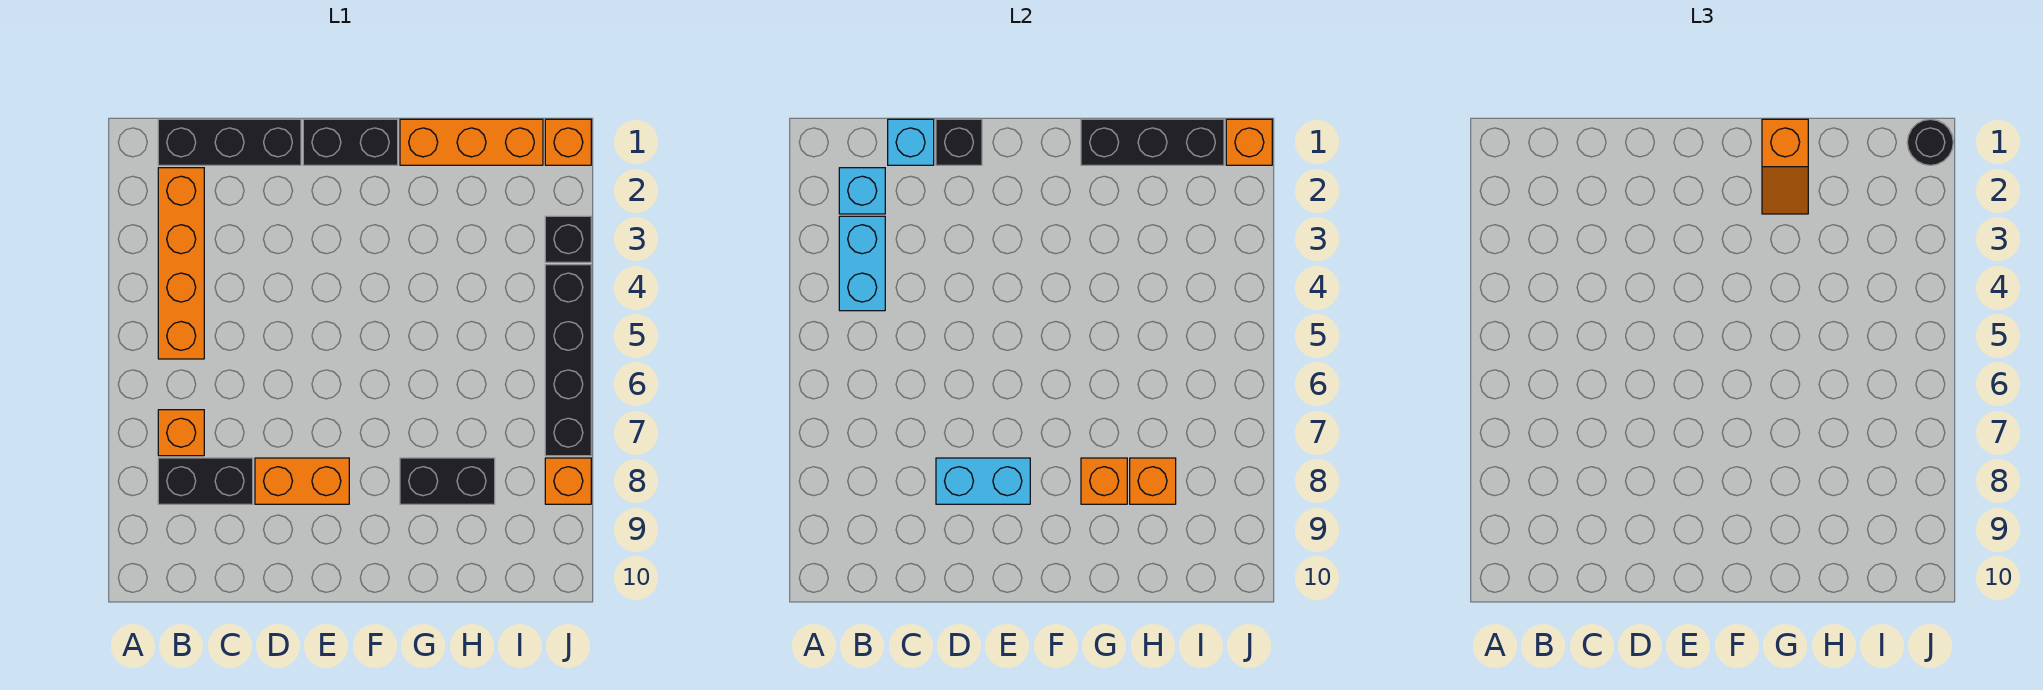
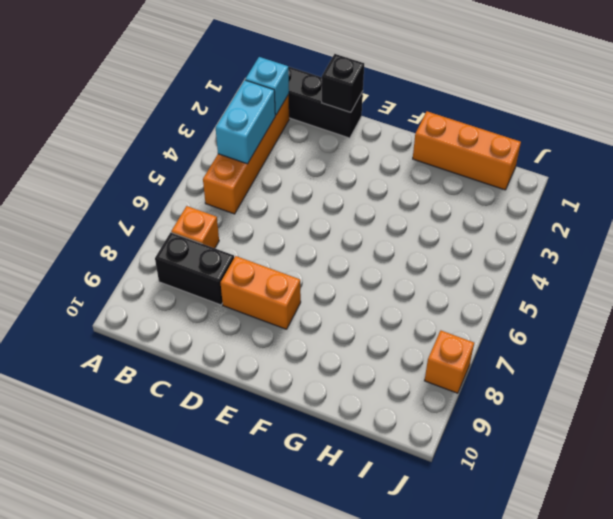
none -> black brick E1:F1 level 1
none -> black brick G8:H8 level 1
none -> orange brick J1 level 1

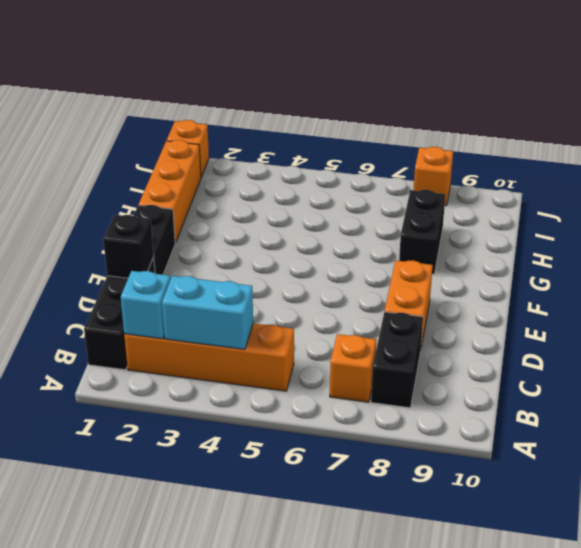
none -> black brick J3 level 1
none -> black brick J4:J7 level 1
none -> cyan brick C1 level 2

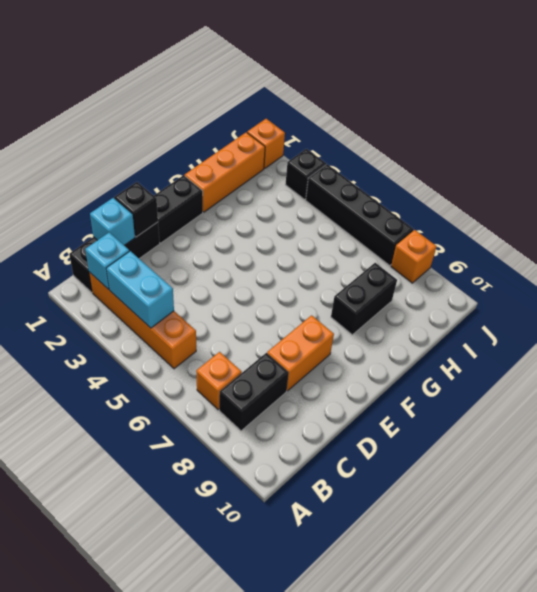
none -> cyan brick D8:E8 level 2
none -> black brick G1:I1 level 2
none -> orange brick G8 level 2

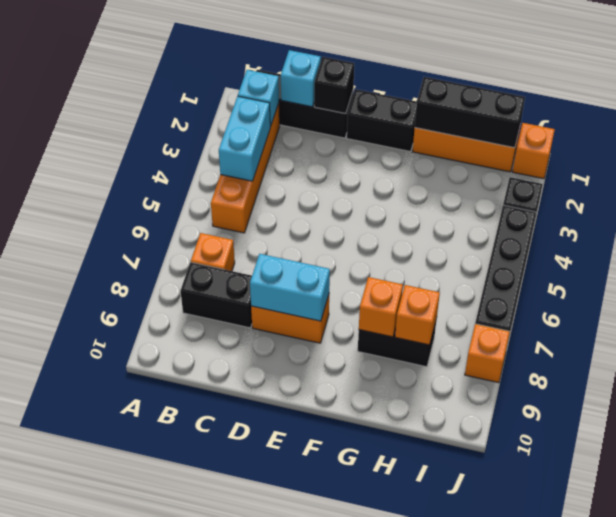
none -> orange brick J1 level 2
none -> orange slope G1:G2 level 3 top 1
none -> black round brick J1 level 3

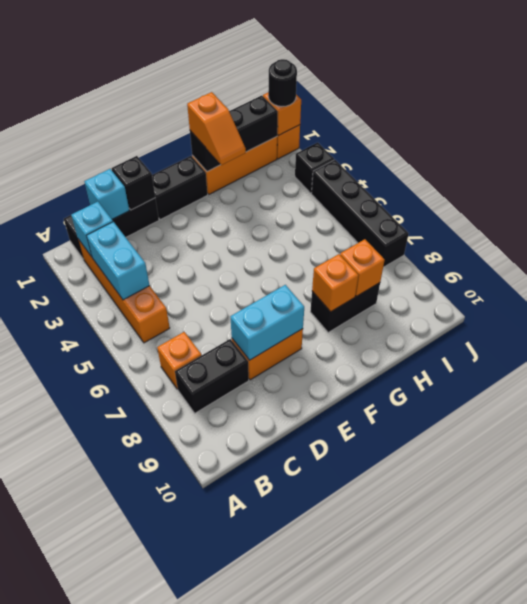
none -> orange brick J8 level 1

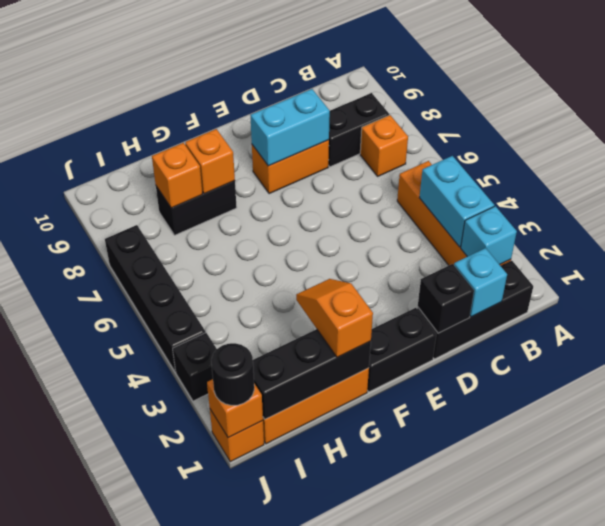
none -> orange brick J8 level 1

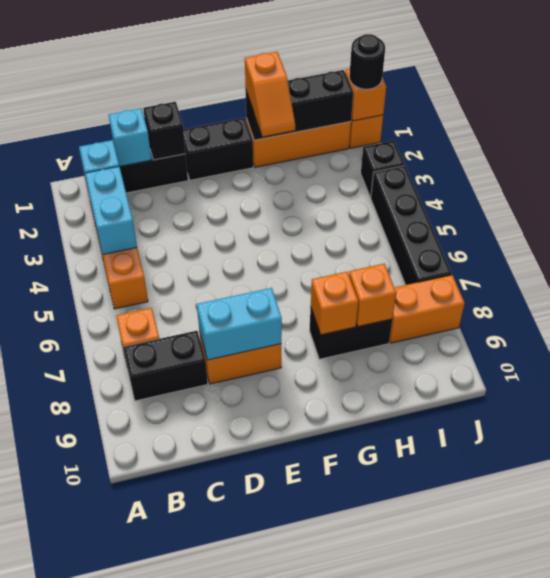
orange brick I8:J8 level 1 -> orange brick J8 level 1

